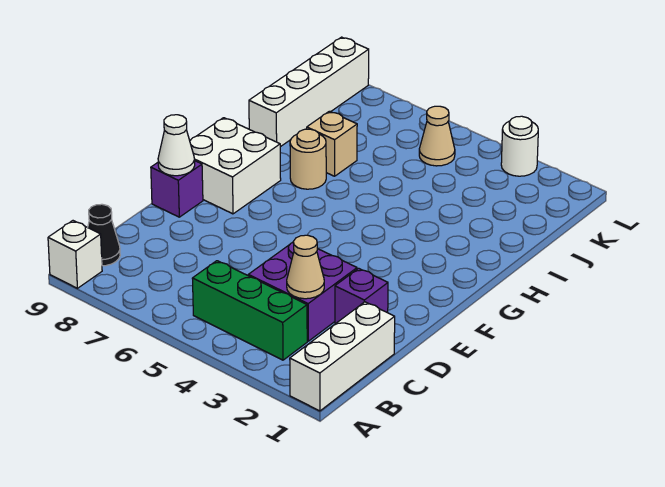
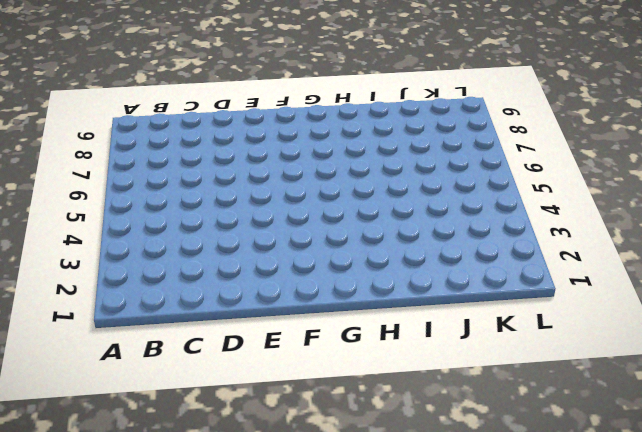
none -> white brick A1:C1 level 1
none -> white brick A9 level 1
none -> green brick B3:B5 level 1

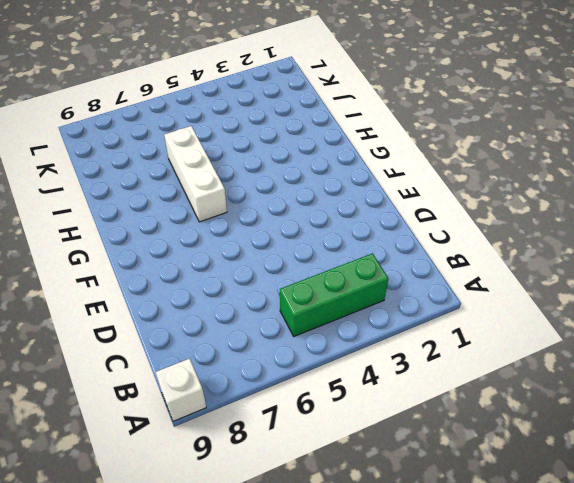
white brick G6:I6 level 1 -> white brick A1:C1 level 1
none -> black cone B9 level 1
none -> purple brick C3:D4 level 1
none -> purple brick D2 level 1

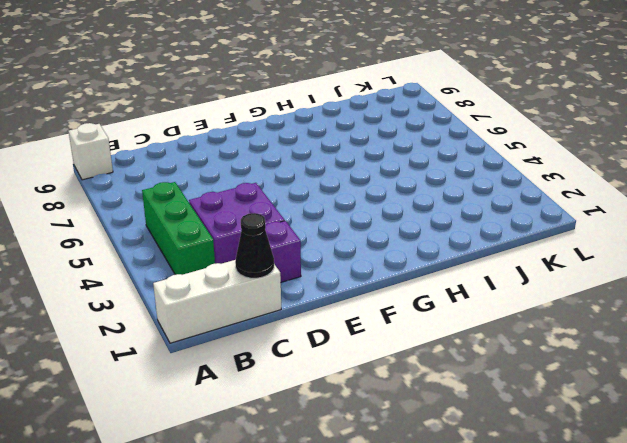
black cone C1 level 2 -> black cone B9 level 1
none -> purple brick E9 level 1
none -> white brick F8:G9 level 1
none -> tan round brick H7 level 1

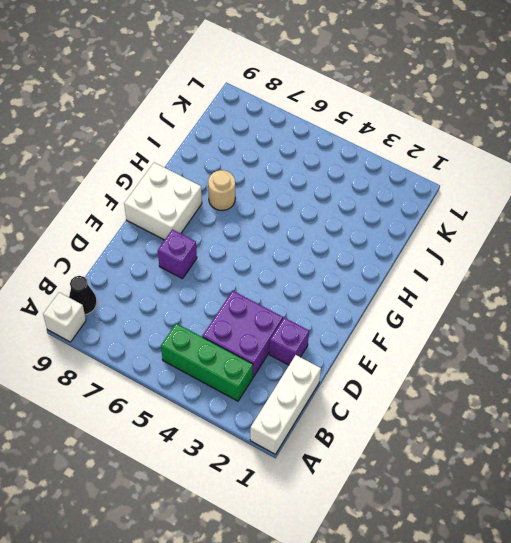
purple brick E7 level 1 -> purple brick E9 level 1
none -> tan brick I7 level 1
none -> white brick I9:L9 level 1
none -> tan cone K5 level 1

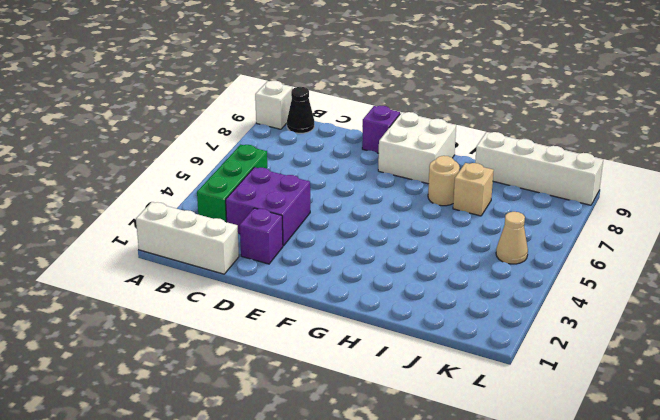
none -> white round brick L3 level 1
none -> tan cone C3 level 2
none -> white cone E9 level 2

